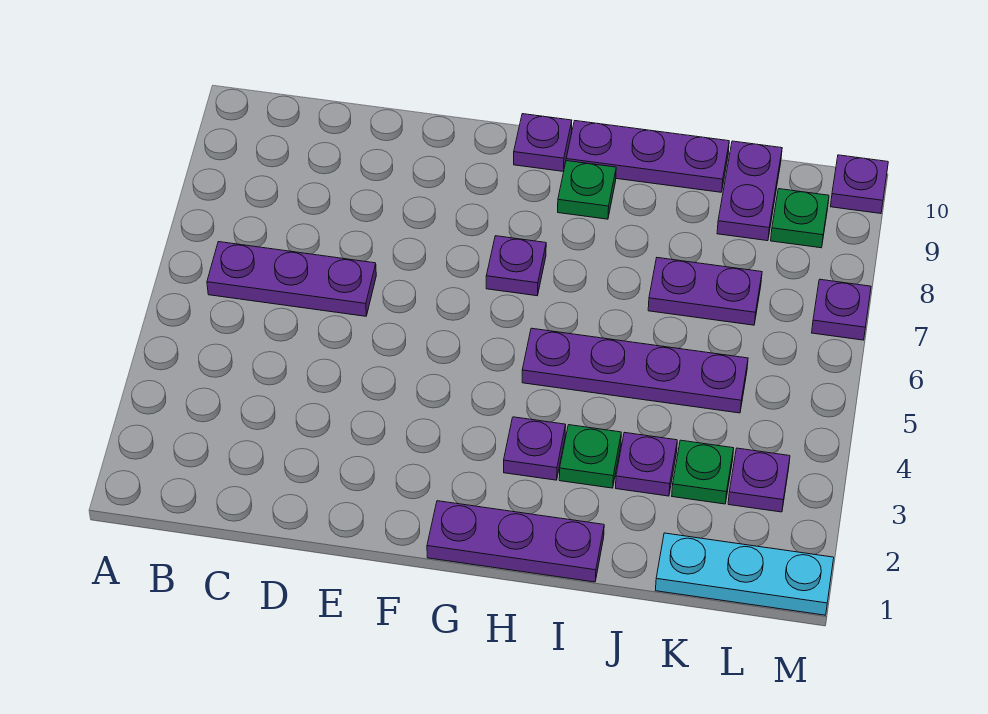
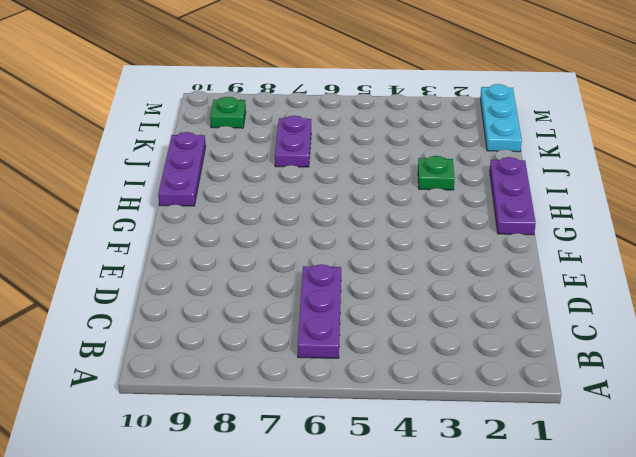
none -> purple plate G7 level 1
none -> purple plate G10 level 1
none -> purple plate H3 level 1

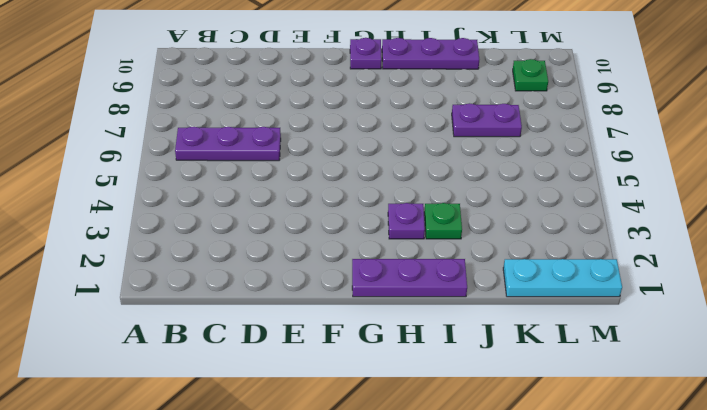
none -> purple plate G7 level 1
none -> purple plate H5:K5 level 1
none -> green plate H9 level 1

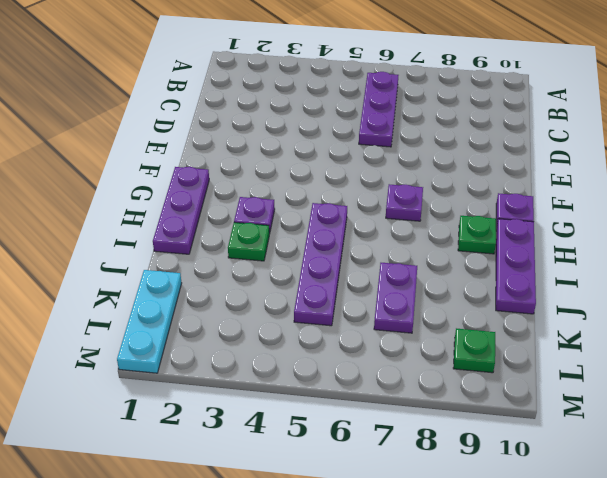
none -> purple plate J3 level 1
none -> green plate K3 level 1
none -> purple plate K9:K10 level 1

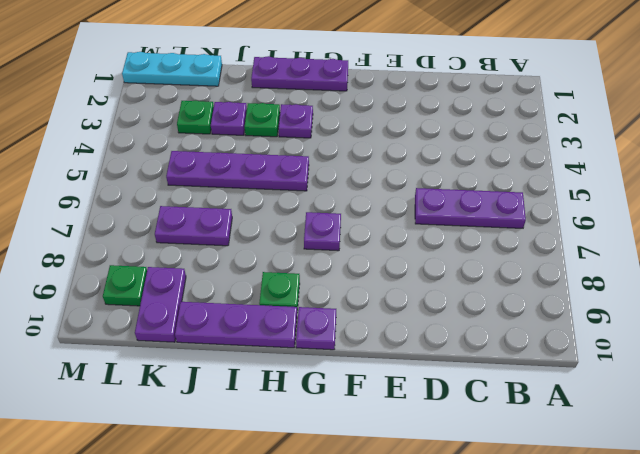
none -> purple plate L3 level 1
none -> purple plate M7 level 1
none -> purple plate M10 level 1

